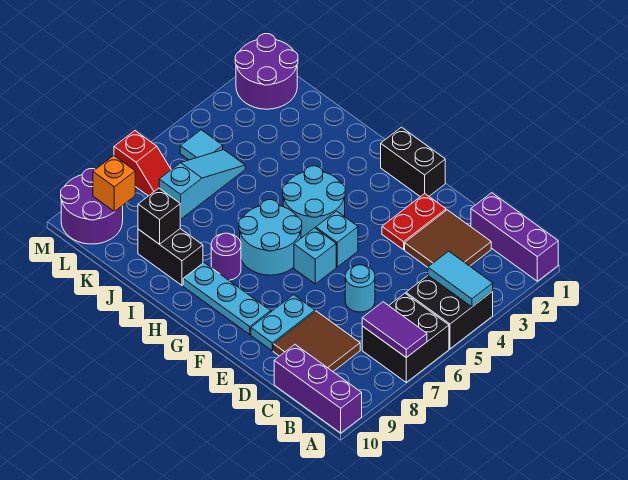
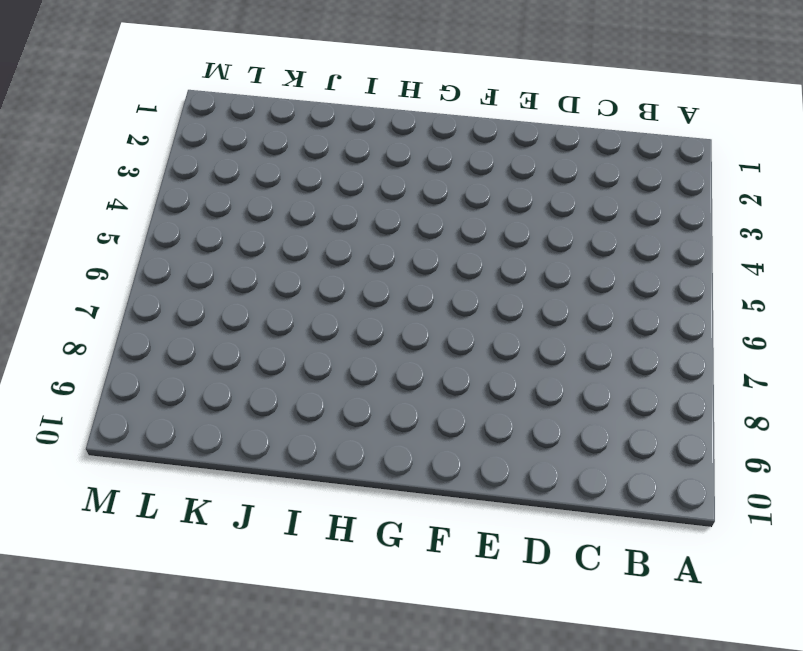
none -> purple brick A1:C1 level 1
none -> black brick A4:B5 level 1
none -> black brick A6:B7 level 1

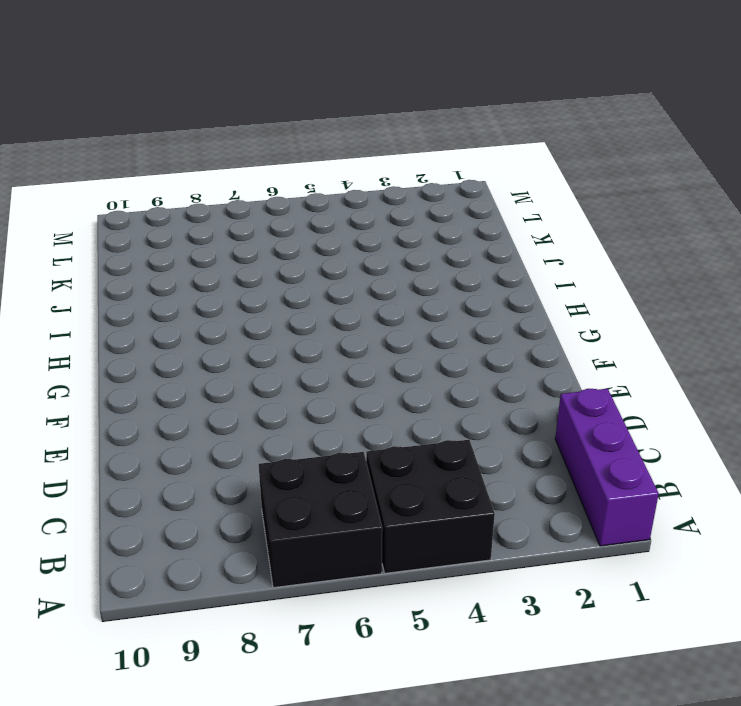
none -> purple brick A10:C10 level 1
none -> brown tile C2:D3 level 1
none -> brown tile C8:D9 level 1

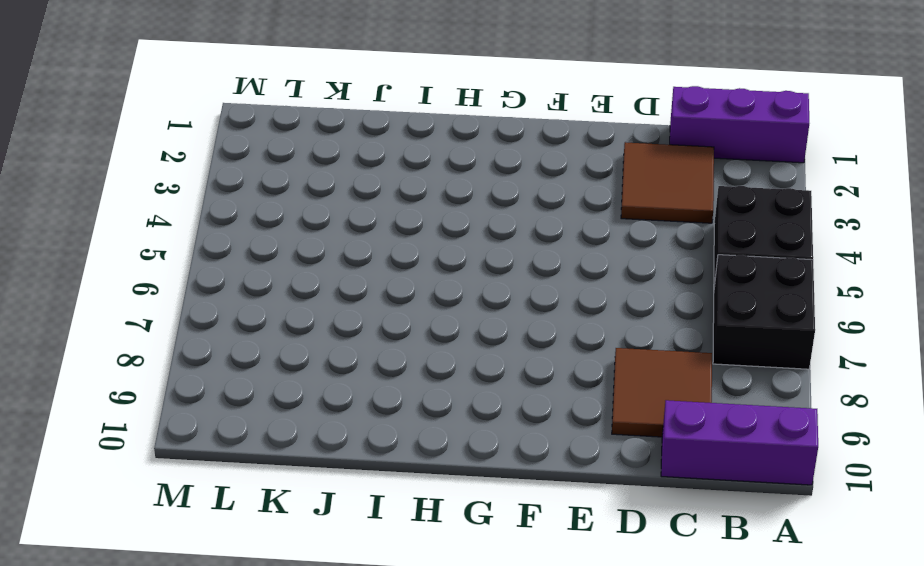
none -> cyan round brick D6 level 1
none -> red plate E2:E3 level 1
none -> cyan plate E8:E9 level 1

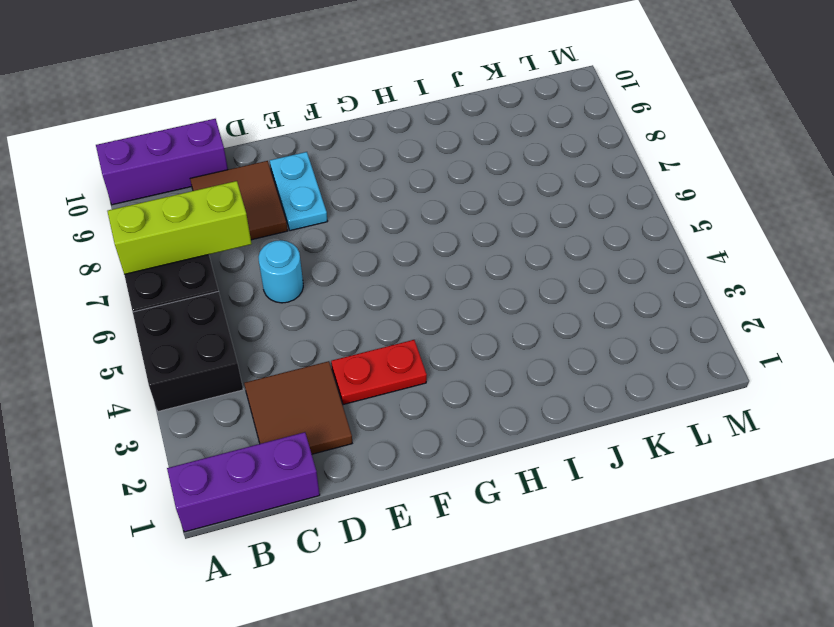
lime brick A7:C7 level 2 -> purple tile A7:B7 level 2
red plate E3:F3 level 1 -> red plate E2:E3 level 1
none -> black brick F1:G1 level 1
none -> cyan brick F5 level 1
none -> cyan brick F6 level 1

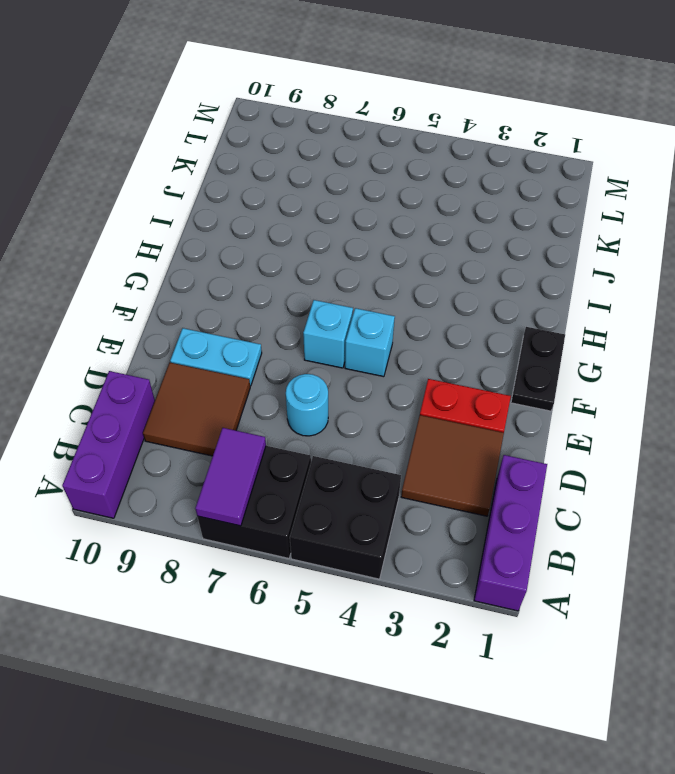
black plate F1:G1 level 1 -> black brick F1:G1 level 1
none -> cyan plate F9:H9 level 1
none -> cyan round brick G4:H5 level 1
none -> cyan round brick G6:H7 level 1

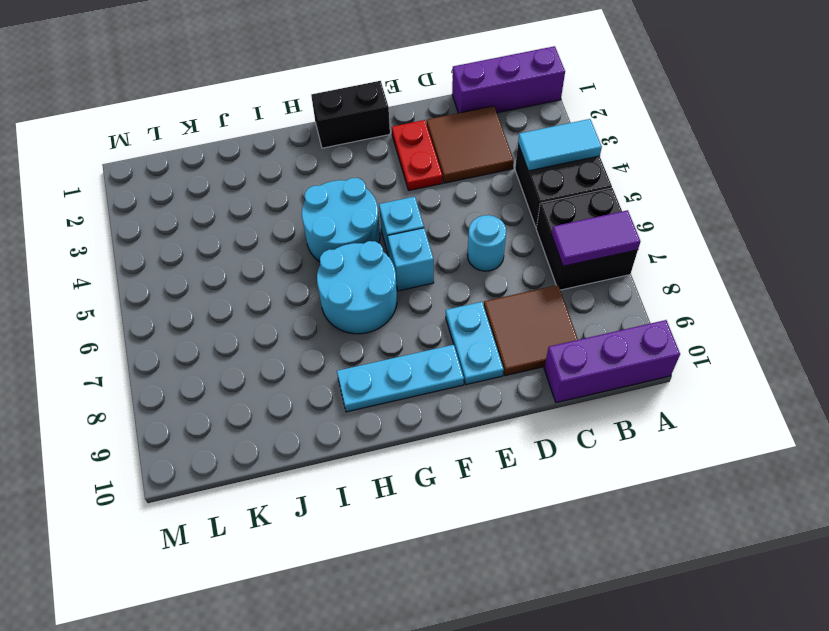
none -> purple round brick H8 level 1
none -> black brick I9:J9 level 1
none -> cyan slope K5:K7 level 1 top 7

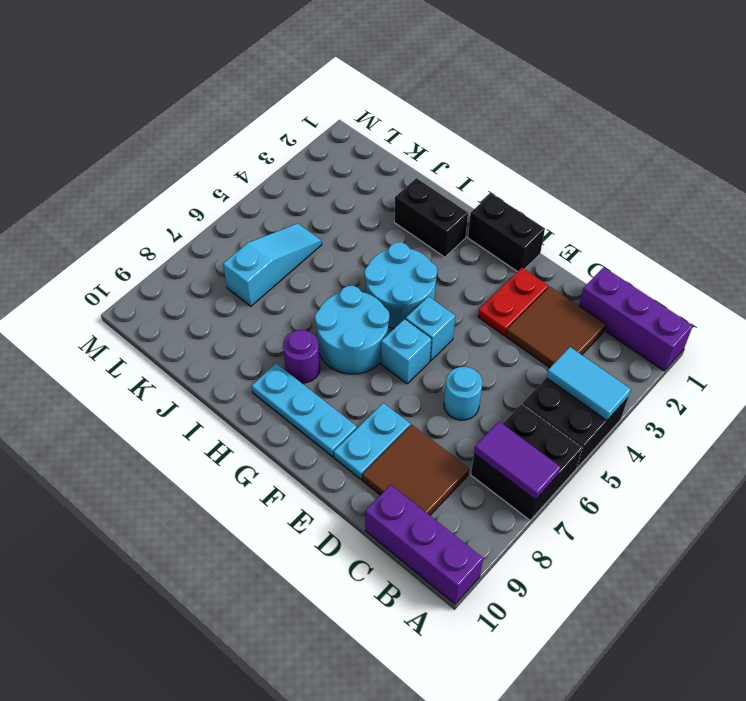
black brick H2:I2 level 1 -> black brick I9:J9 level 1
none -> purple round brick L1:M2 level 1
none -> cyan tile L5 level 1
none -> red slope L7:M7 level 1 top M

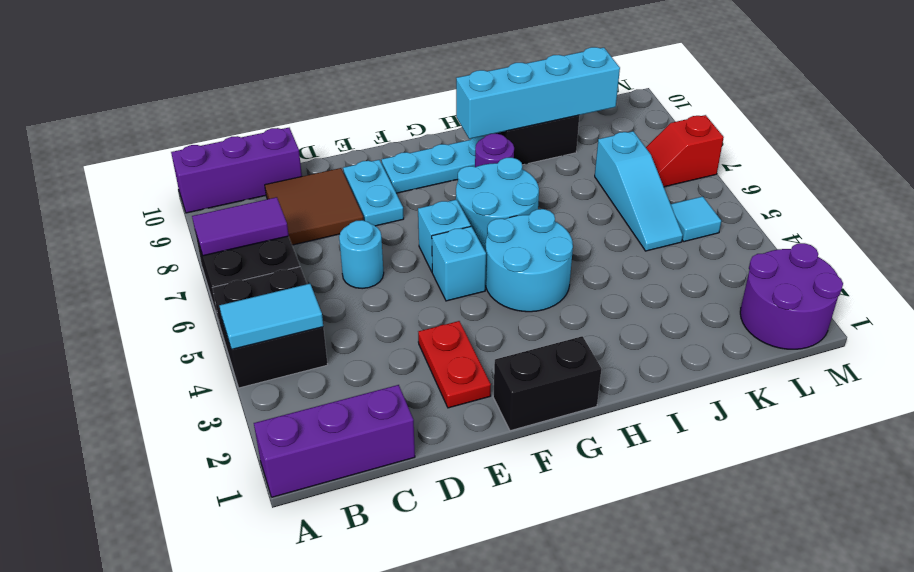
cyan brick H9:K9 level 2 -> black brick J9 level 2
none -> brown tile C2:D3 level 1
none -> purple round brick L9:M10 level 1
none -> orange brick L9 level 2

